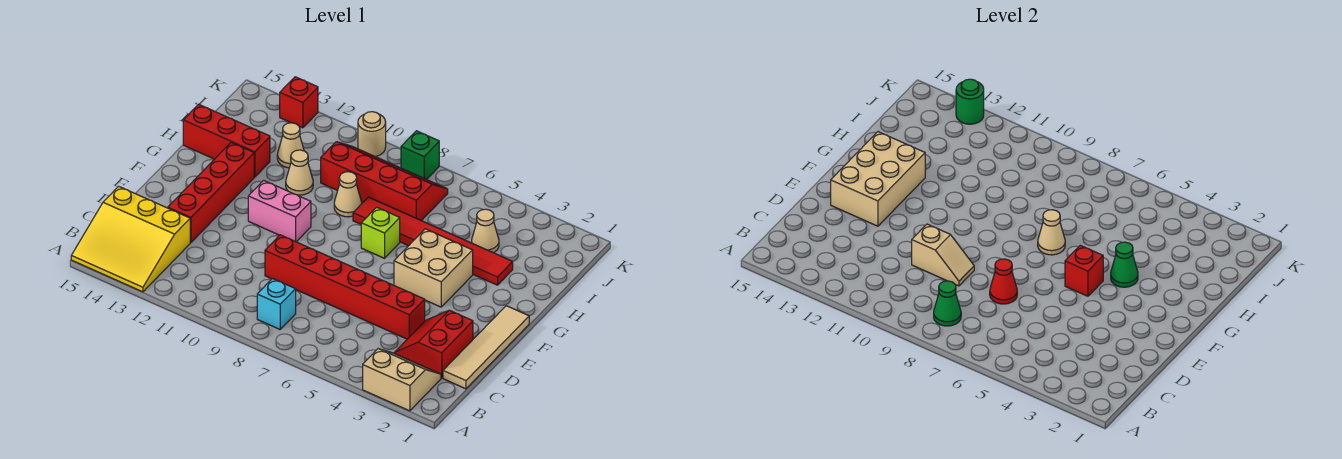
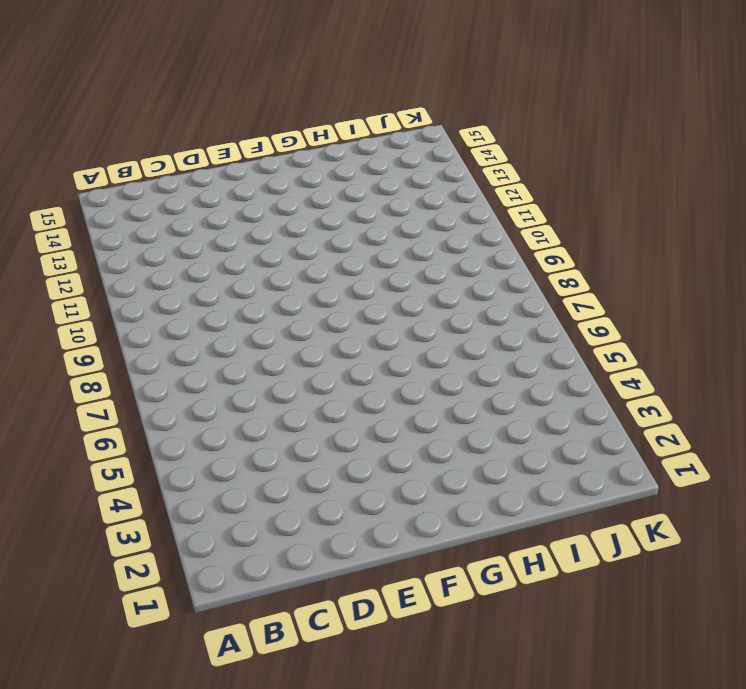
none -> tan slope A2:B3 level 1 top A
none -> yellow slope A13:C15 level 1 top C
none -> cyan brick B8 level 1

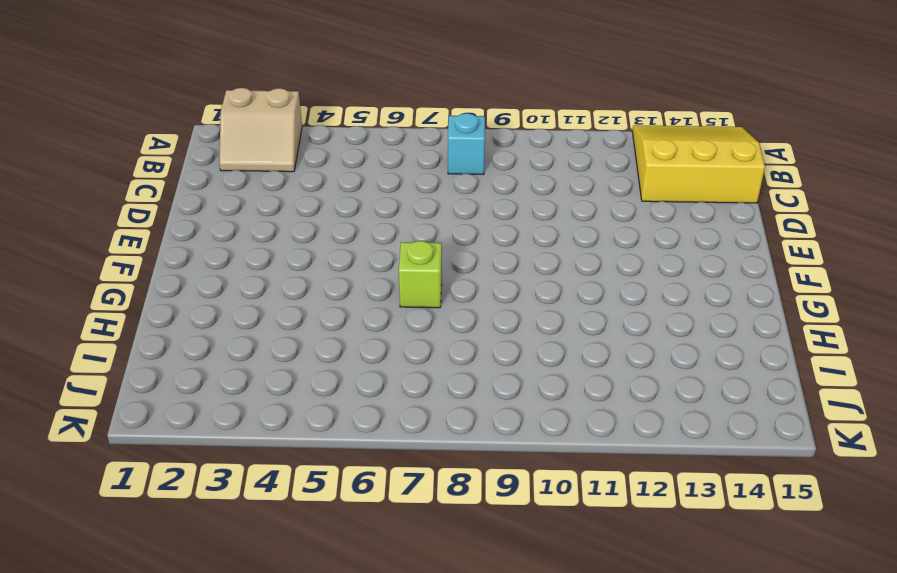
none -> tan tile C1:F1 level 1
none -> red slope C2:D3 level 1 top 2
none -> red brick D4:D9 level 1

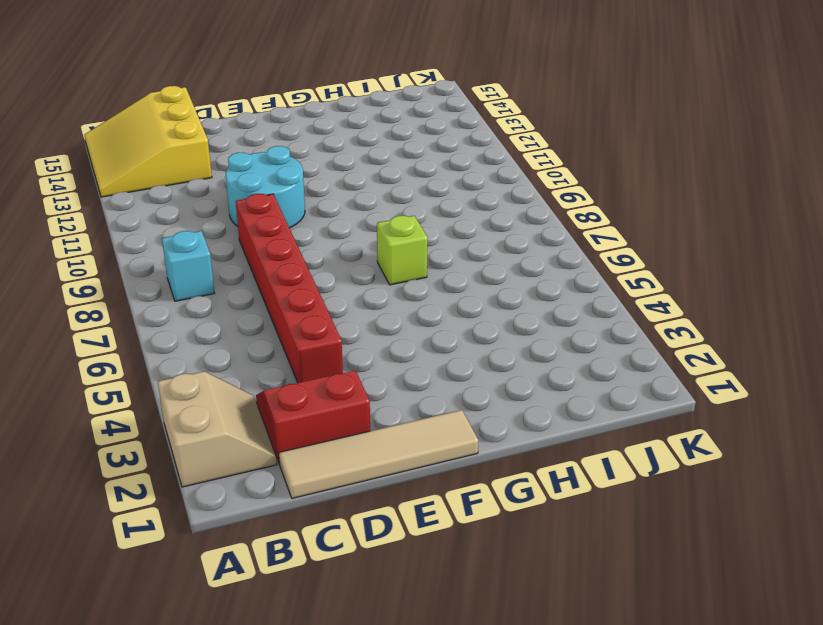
cyan round brick D10:E11 level 1 -> none
none -> red brick D13:G13 level 1
none -> tan brick F4:G5 level 1
none -> pink brick F10:F11 level 1

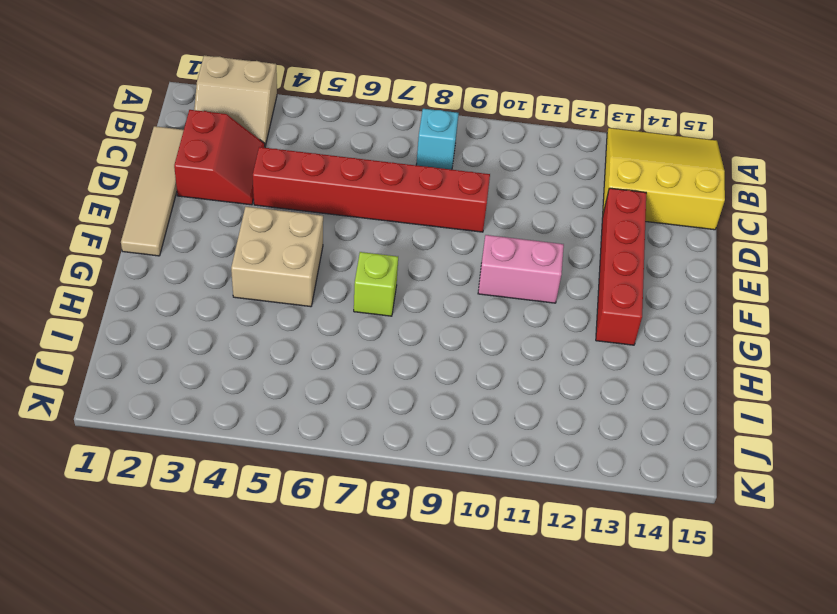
none -> red tile H3:H8 level 1
none -> tan cone H9 level 1
none -> tan cone H11 level 1

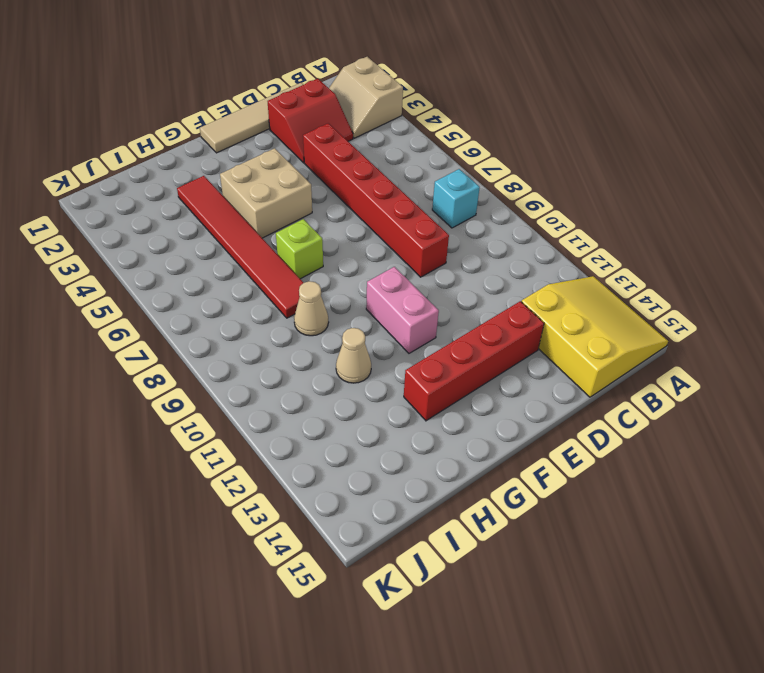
none -> red brick H13:H15 level 1
none -> tan cone I4 level 1
none -> red slope I7:J10 level 1 top I

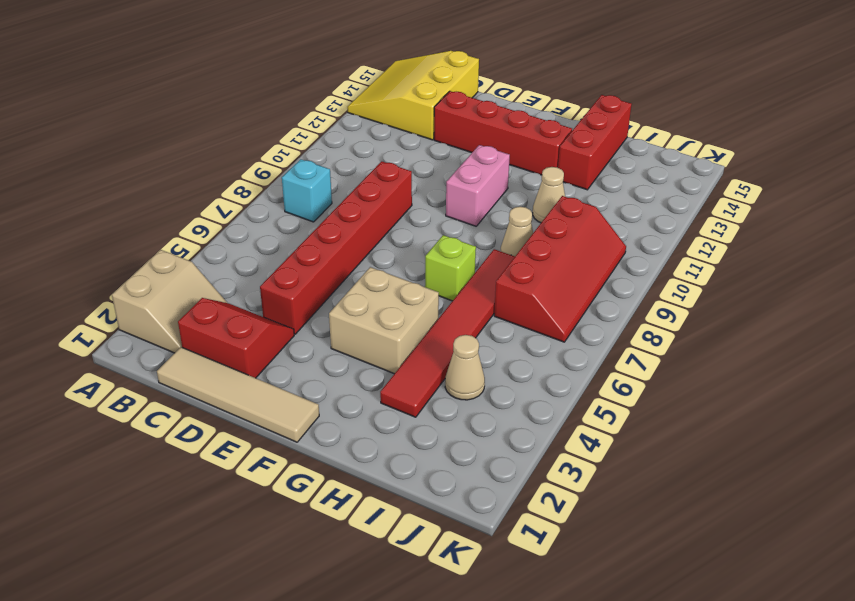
none -> tan cone I12 level 1
none -> green brick K8 level 1
none -> tan round brick K10 level 1

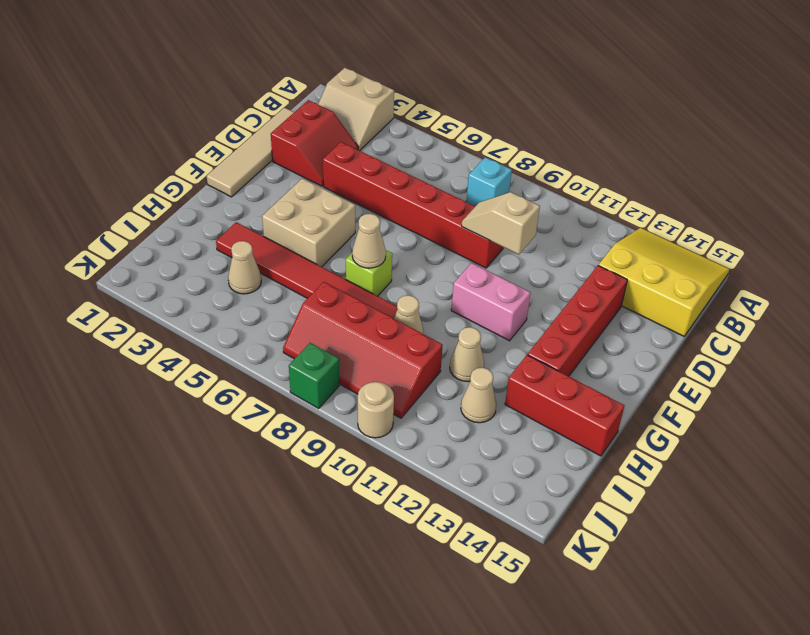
none -> red brick K13 level 1
none -> green cone B8 level 2
none -> red cone D7 level 2

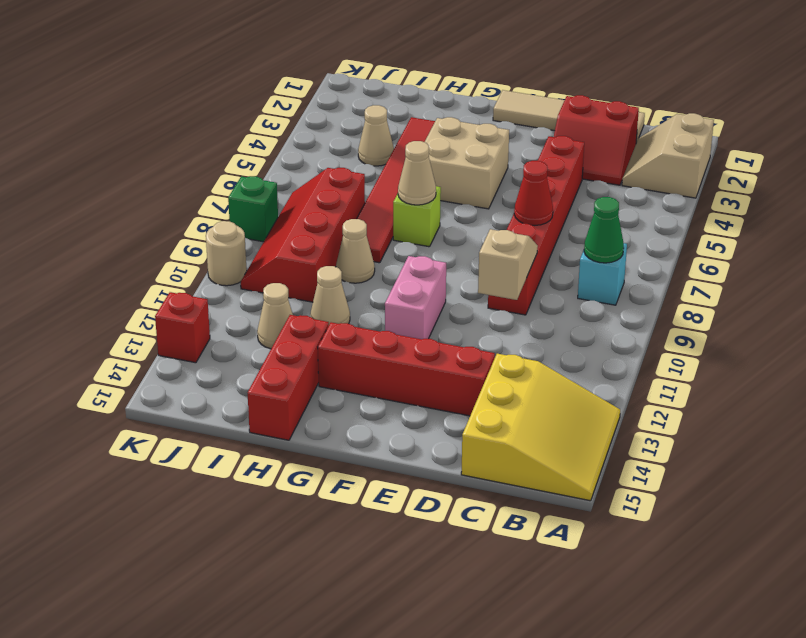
none -> tan brick E13:G14 level 2
none -> red brick F5 level 2
none -> green cone G4 level 2

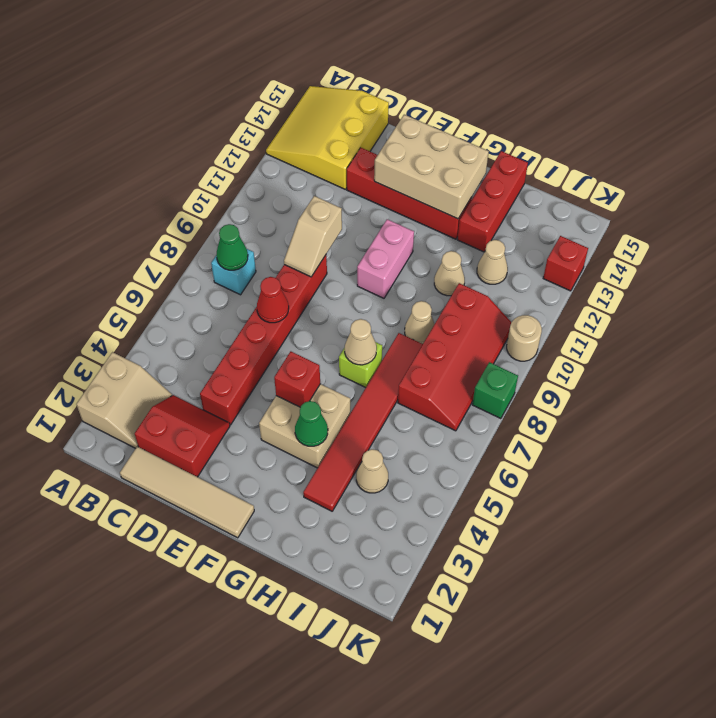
none -> green round brick K13 level 2

